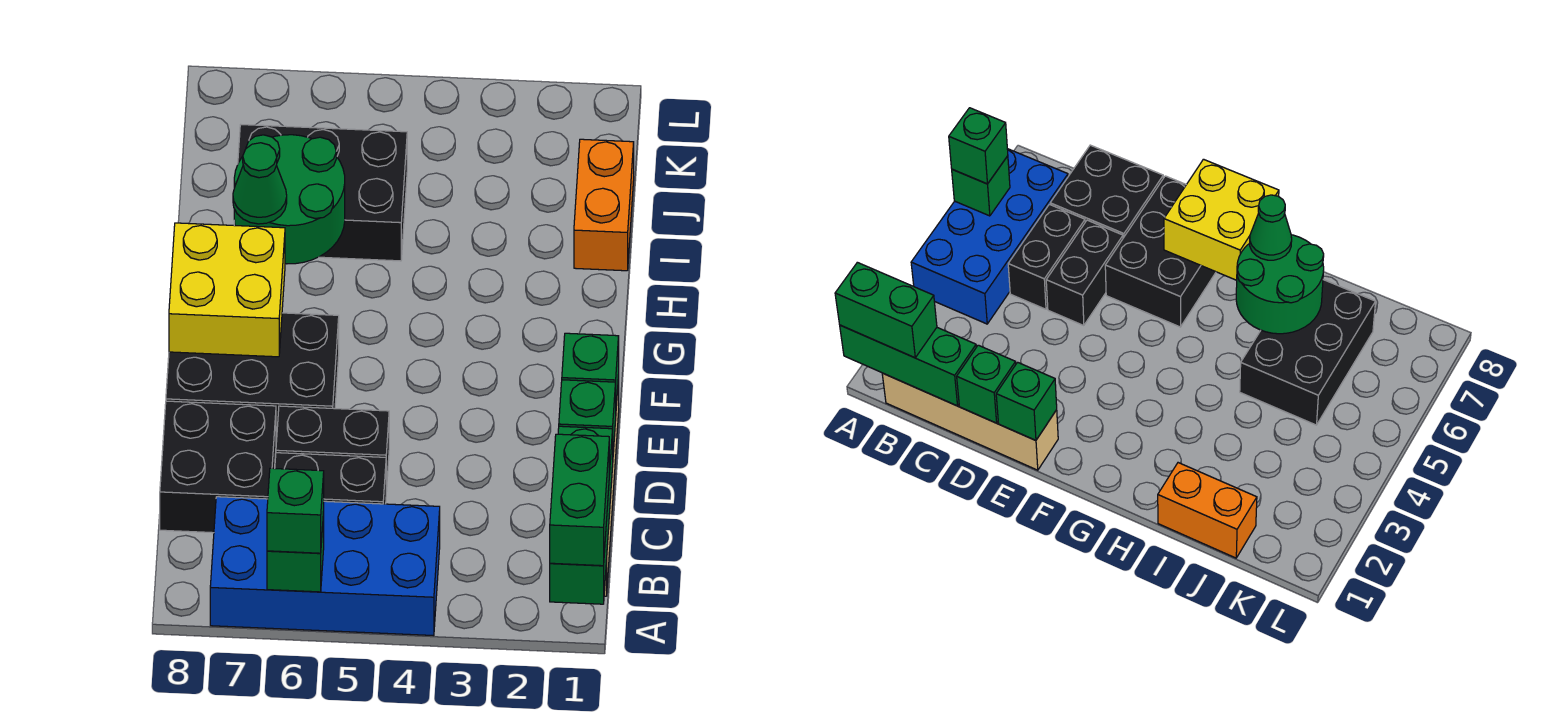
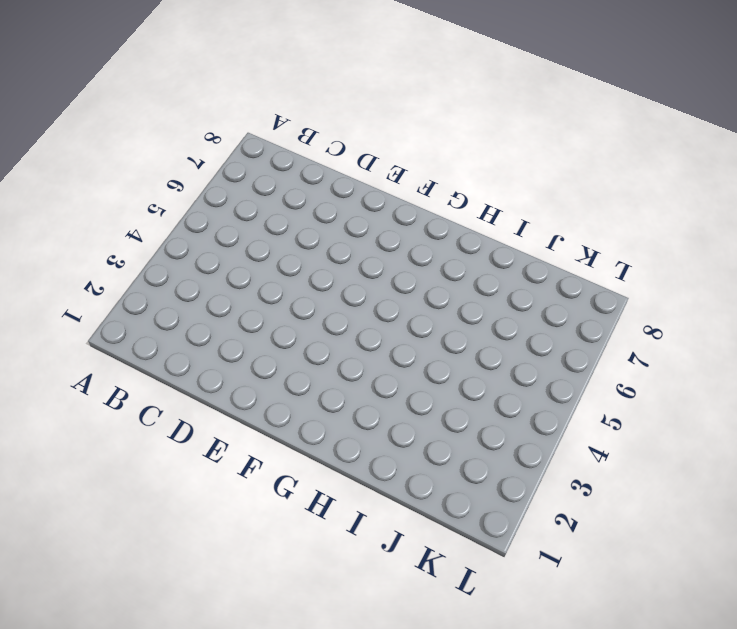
none -> blue brick A4:B7 level 1
none -> tan brick B1:E1 level 1
none -> black brick C5:C6 level 1

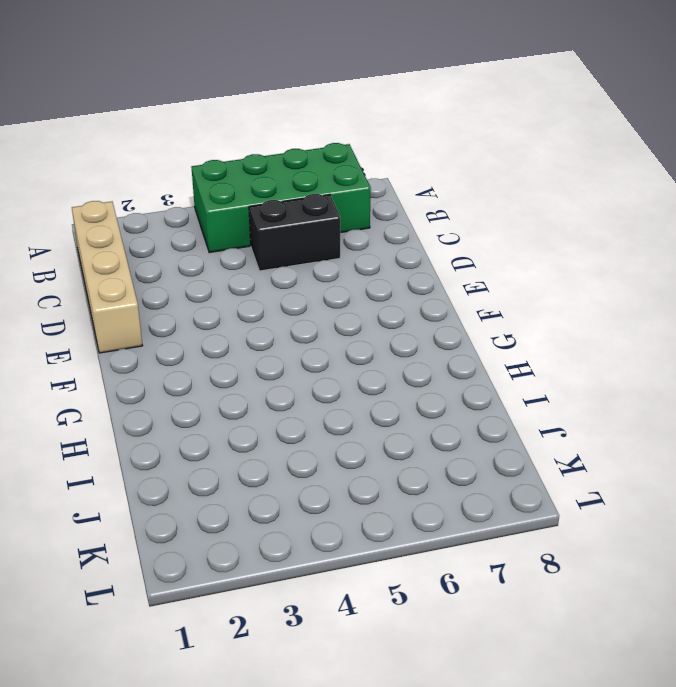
green brick A4:B7 level 1 -> blue brick A4:B7 level 1
none -> black brick C7:D8 level 1
none -> black brick D5:D6 level 1
none -> black brick E6:F8 level 1

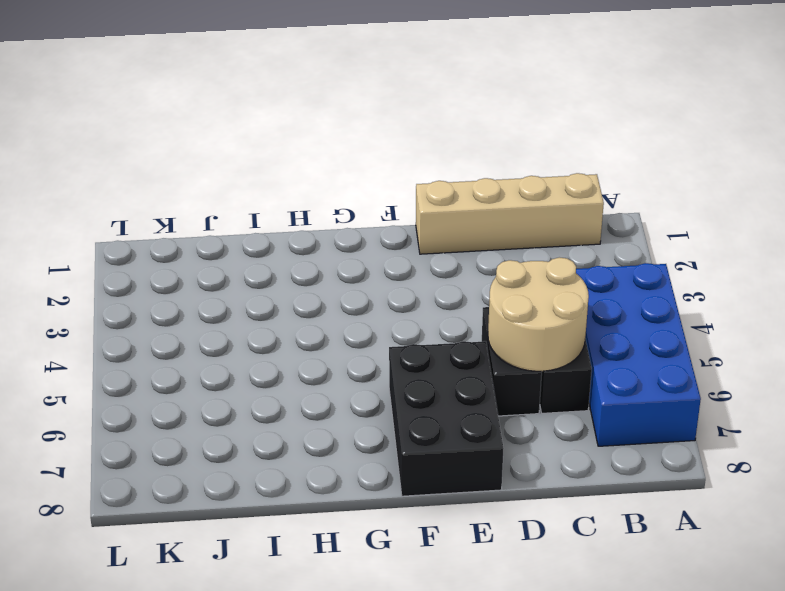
tan round brick C5:D6 level 2 -> none
none -> black brick C7:D8 level 1
none -> orange brick I1:J1 level 1
none -> black brick I5:J7 level 1

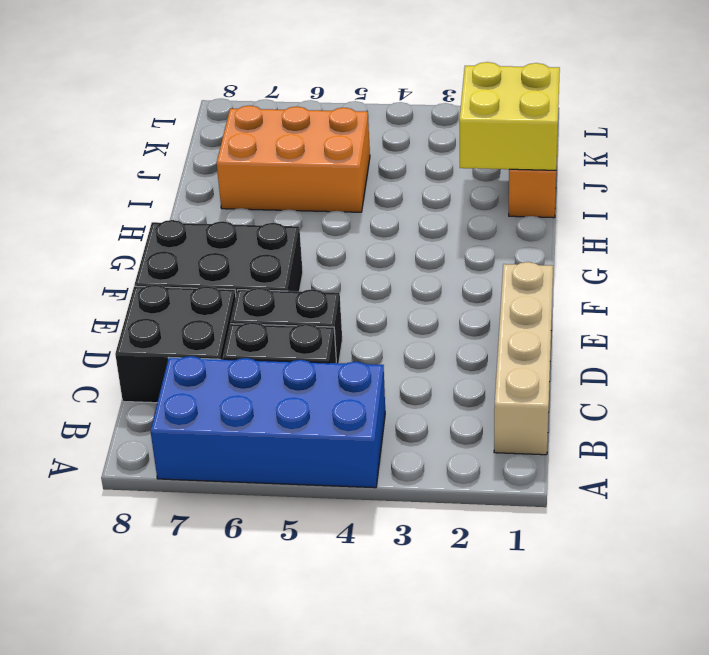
yellow brick I1:J2 level 2 -> yellow brick F7:G8 level 2
orange brick I5:J7 level 1 -> black brick I5:J7 level 1
none -> green brick A1:C1 level 2
none -> green brick A6 level 2
none -> green brick D1 level 2

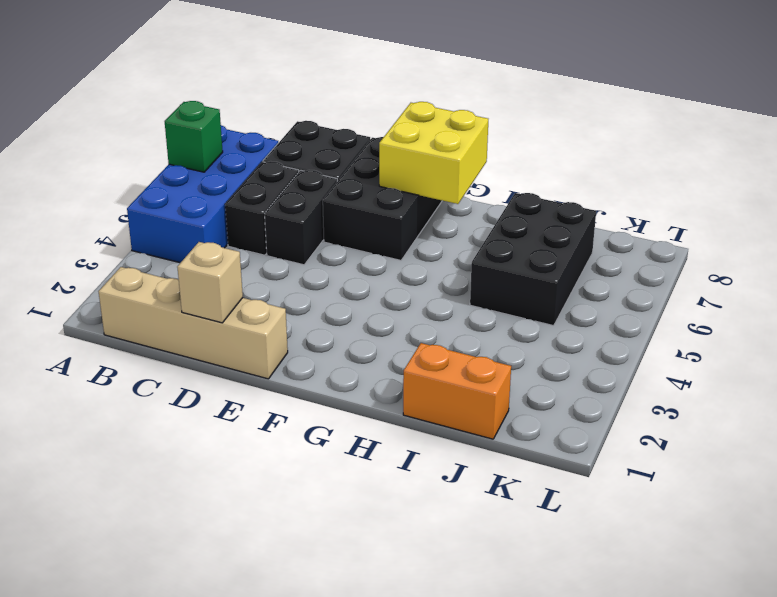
tan brick D1 level 2 -> green brick D1 level 2
none -> green brick A1:C1 level 2
none -> green brick E1 level 2
none -> green round brick H6:I7 level 2

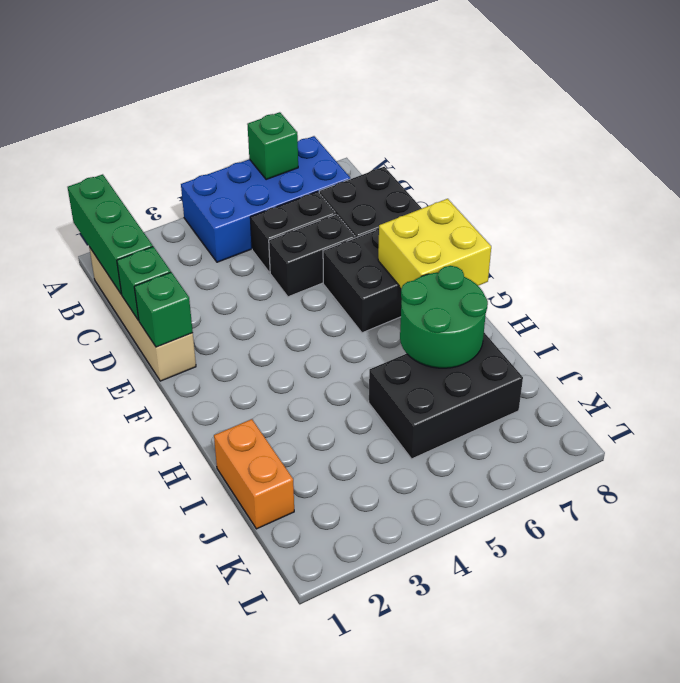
none -> green brick A1:B1 level 3
none -> green brick A6 level 3
none -> green cone H7 level 3

